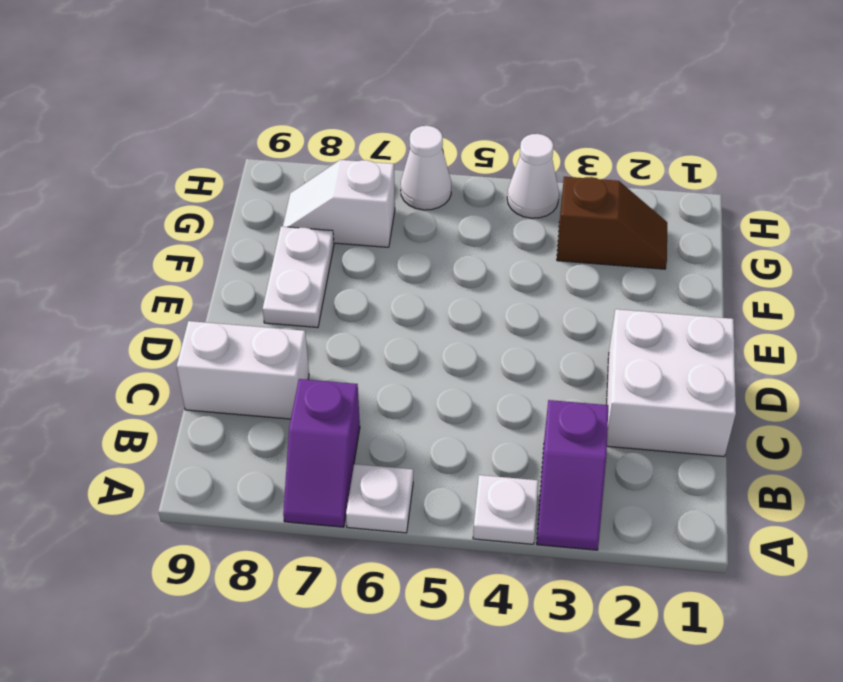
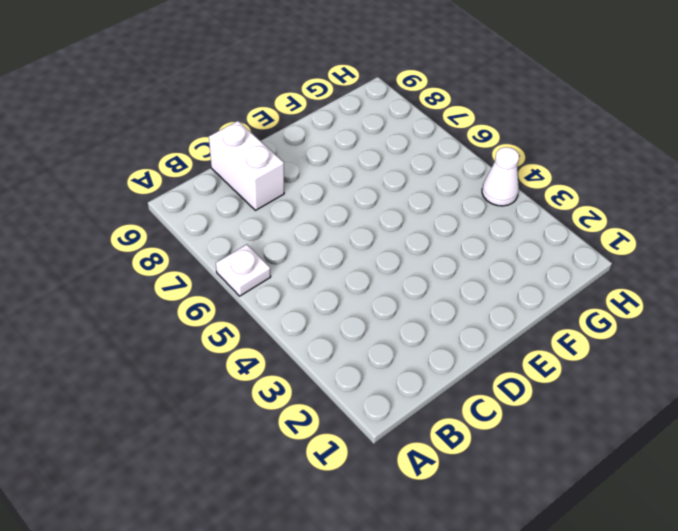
none -> purple slope A3:B3 level 1 top B
none -> white plate A4 level 1

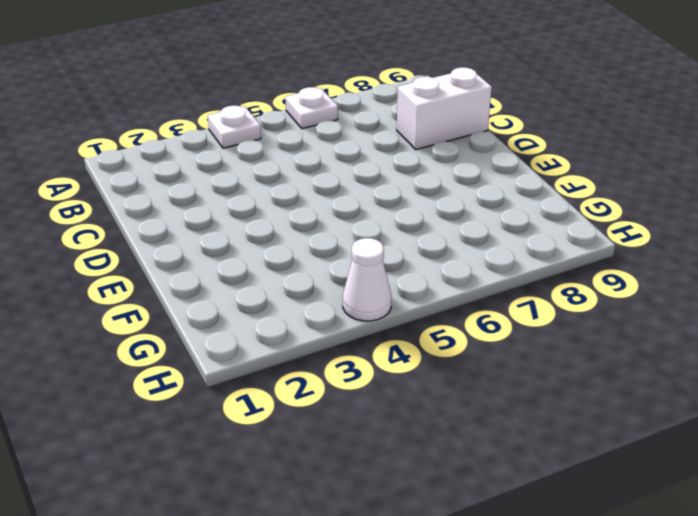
none -> purple slope A3:B3 level 1 top B
none -> purple slope A7:B7 level 1 top B

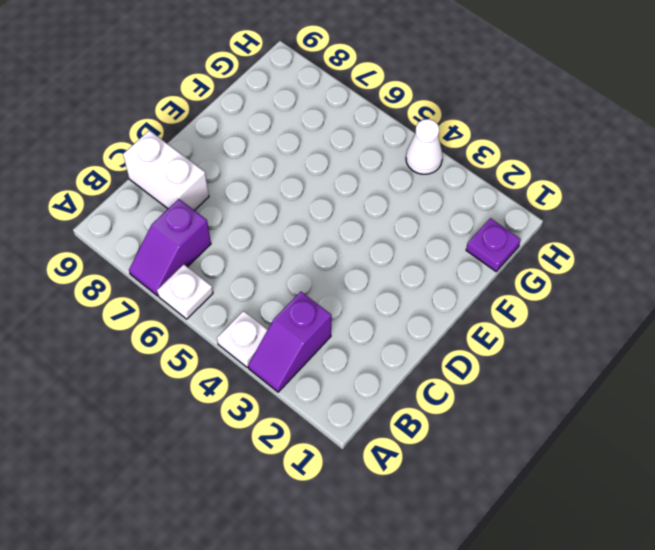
purple plate G1 level 1 -> none
none -> white brick C1:D2 level 1
none -> white plate E8:F8 level 1

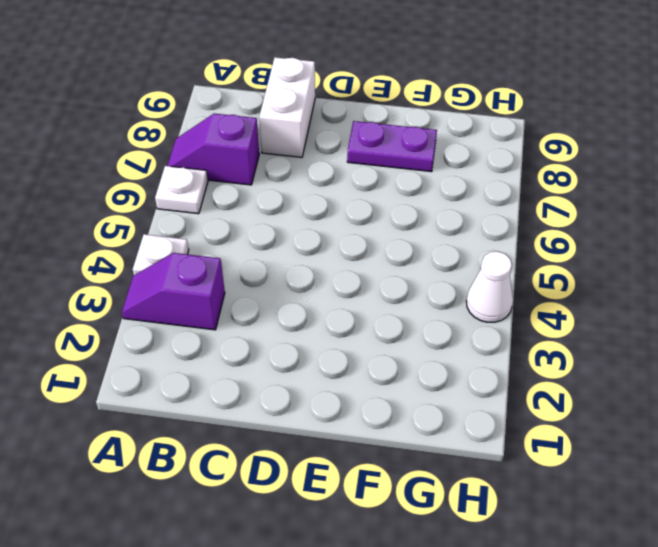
purple plate E8:F8 level 1 -> white plate E8:F8 level 1
none -> white brick C1:D2 level 1
none -> brown slope G2:G3 level 1 top 3

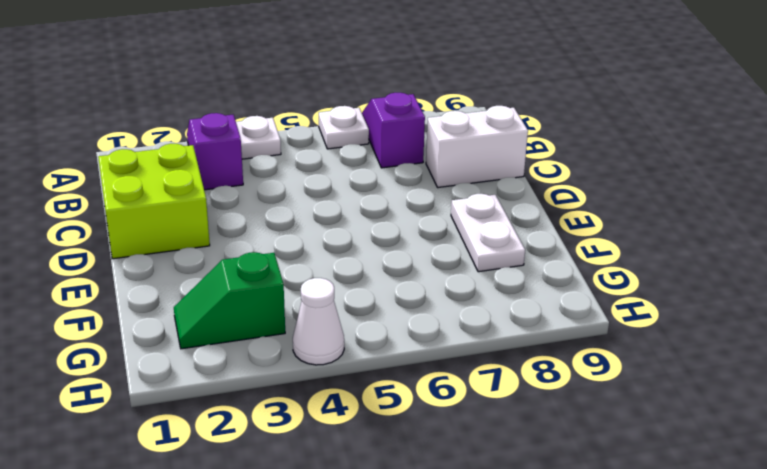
lime brick C1:D2 level 1 -> white brick C1:D2 level 1
green slope G2:G3 level 1 top 3 -> brown slope G2:G3 level 1 top 3
none -> white slope G7:G8 level 1 top 7
none -> white cone H6 level 1

